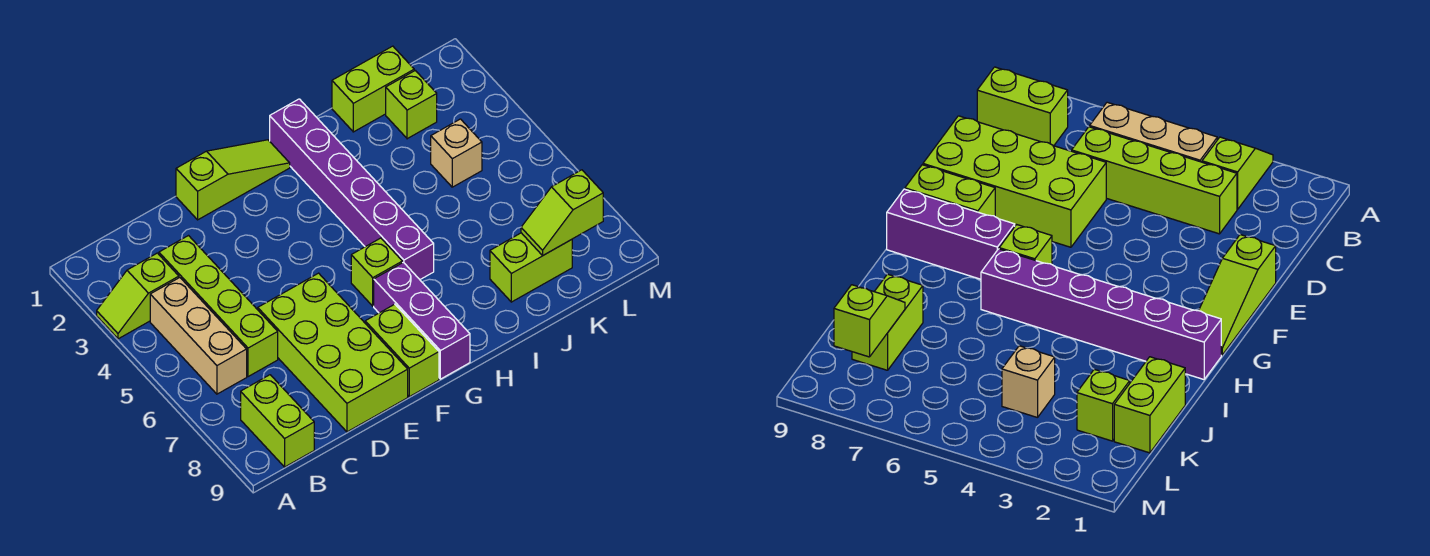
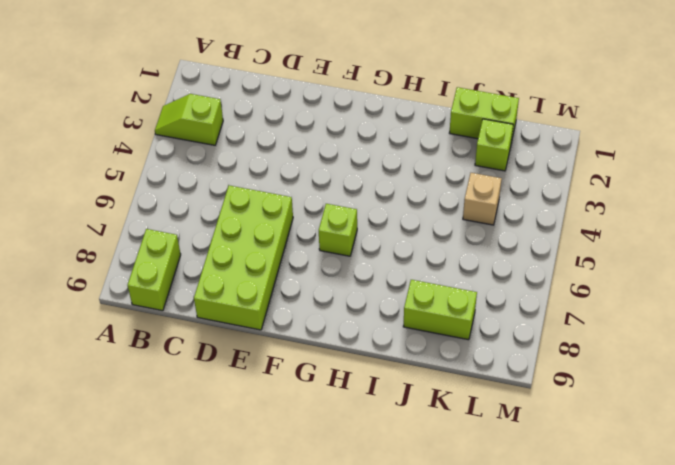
none -> tan brick B4:B6 level 1
none -> lime brick C3:C6 level 1
none -> lime slope E1:G1 level 1 top E

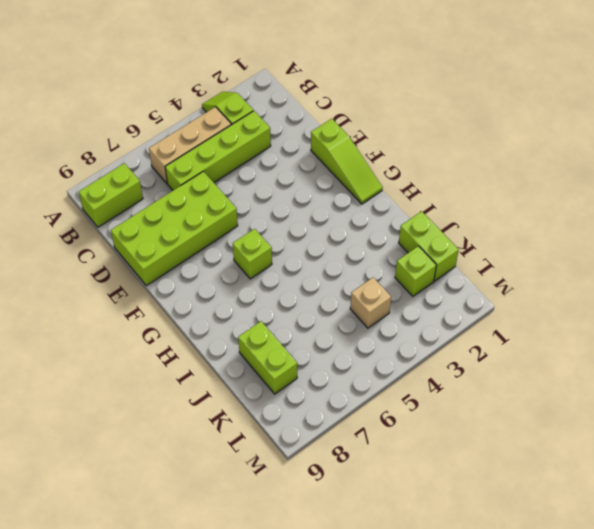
none -> lime brick F8:F9 level 1
none -> purple brick G7:G9 level 1
none -> purple brick H1:H6 level 1

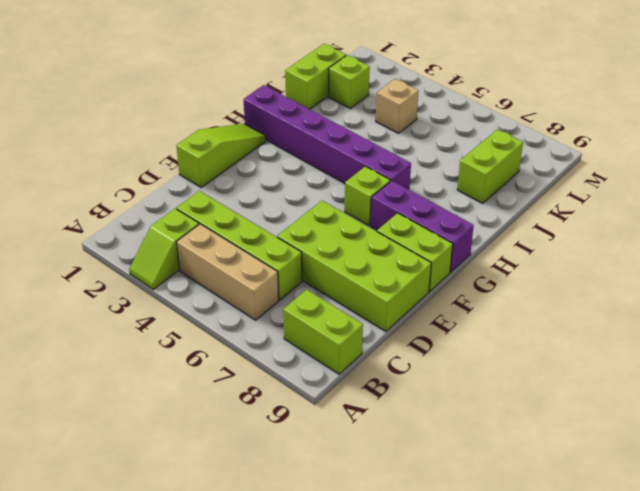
none -> lime slope K8:L8 level 2 top L

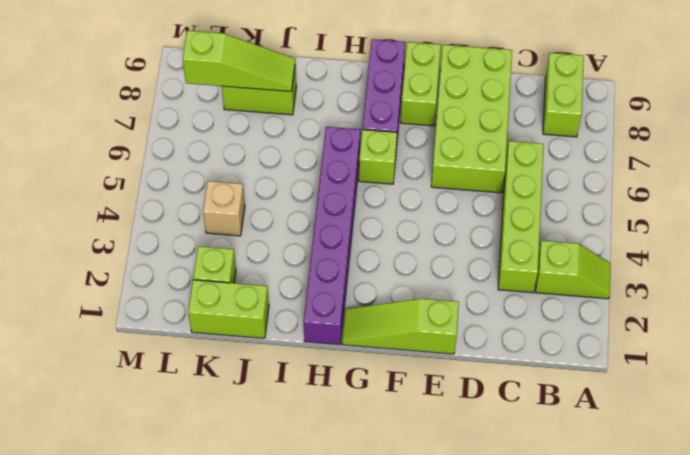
lime slope J8:L8 level 2 top L -> lime slope K8:L8 level 2 top L
none -> tan brick B4:B6 level 1

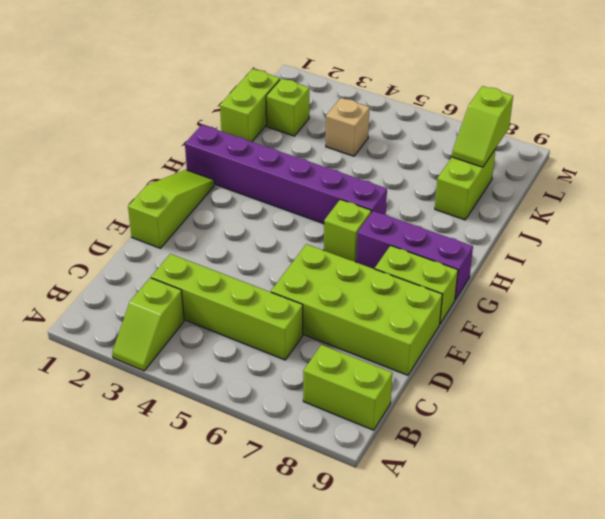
none -> tan brick B4:B6 level 1

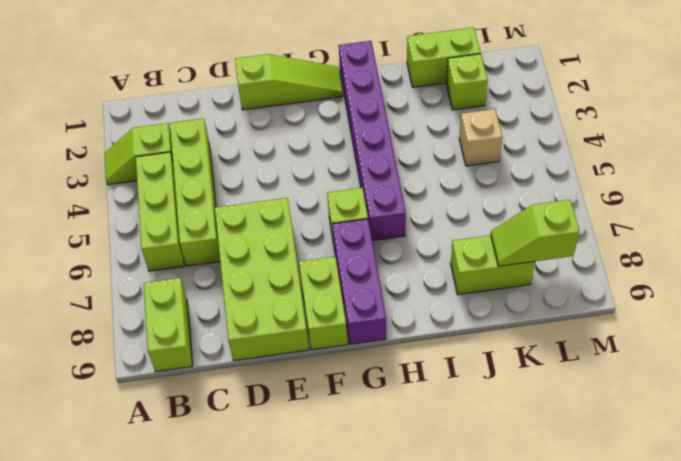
lime brick B4:B6 level 1 -> tan brick B4:B6 level 1

